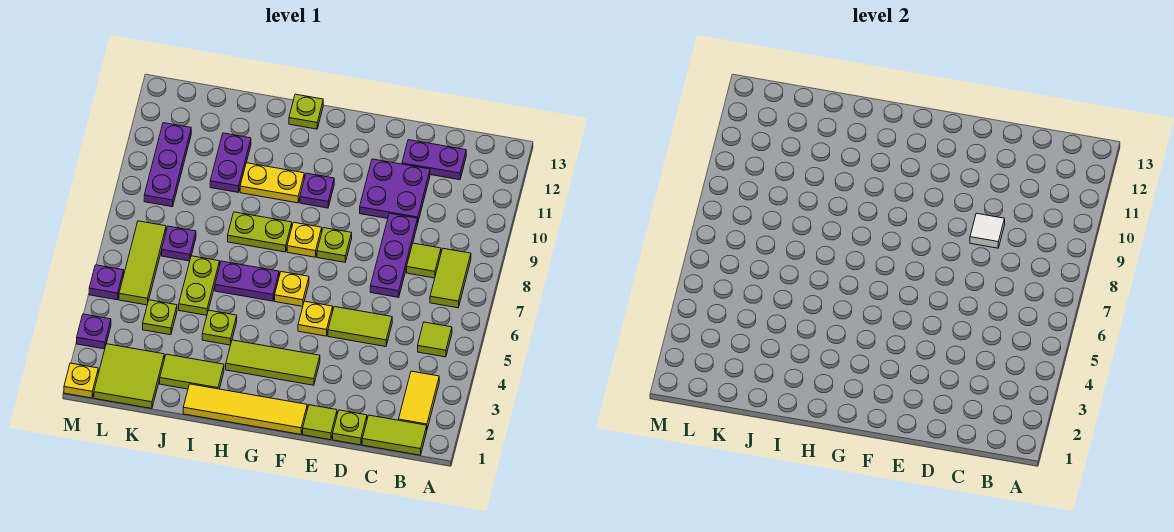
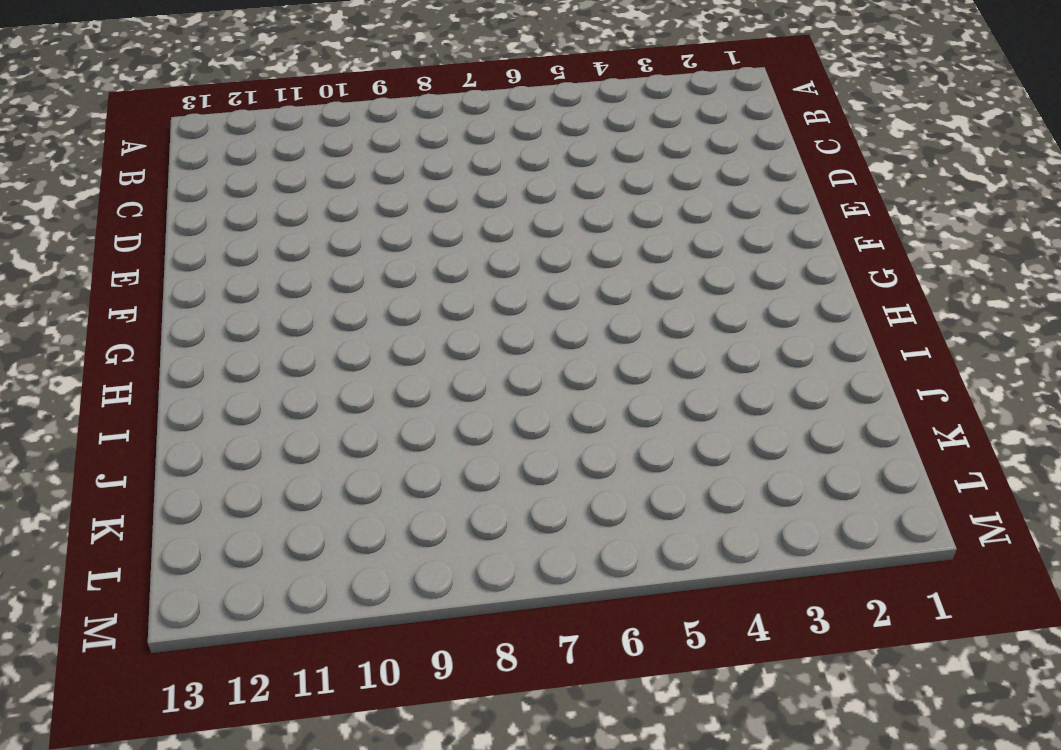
none -> lime tile B1:C1 level 1
none -> yellow tile B2:B3 level 1
none -> lime tile B5 level 1
none -> lime tile B7:B8 level 1

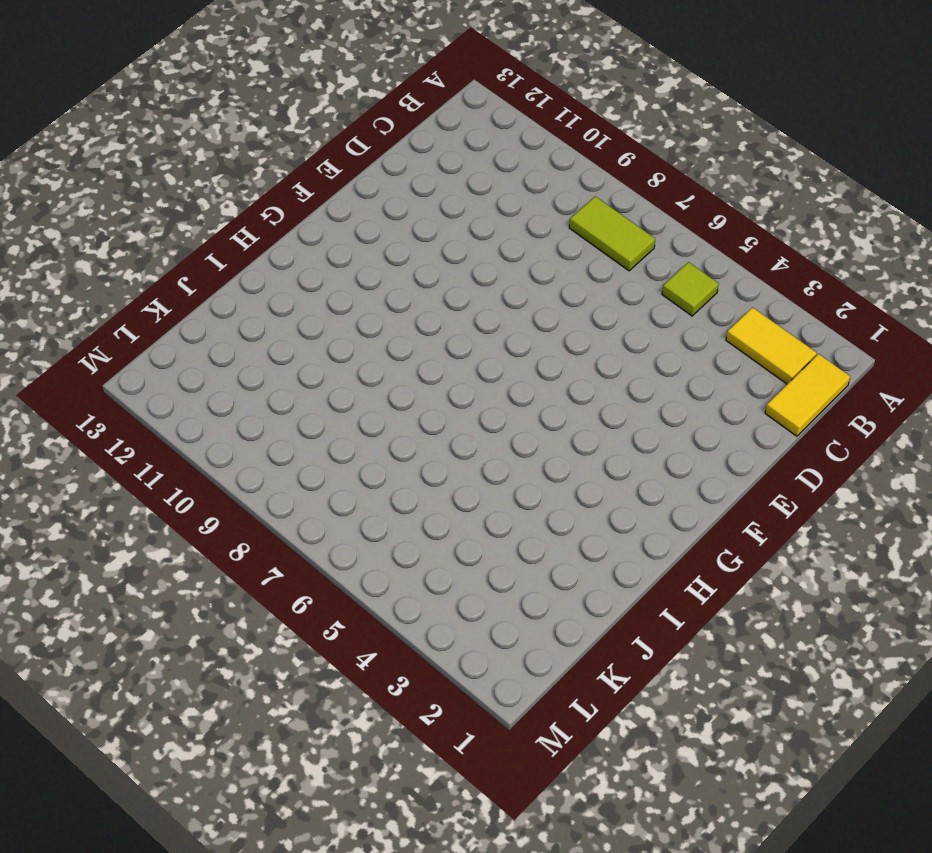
yellow tile B1:C1 level 1 -> lime tile B1:C1 level 1
none -> lime tile C8 level 1
none -> purple plate C12:D12 level 1
none -> lime plate D1 level 1
none -> lime tile D5:E5 level 1

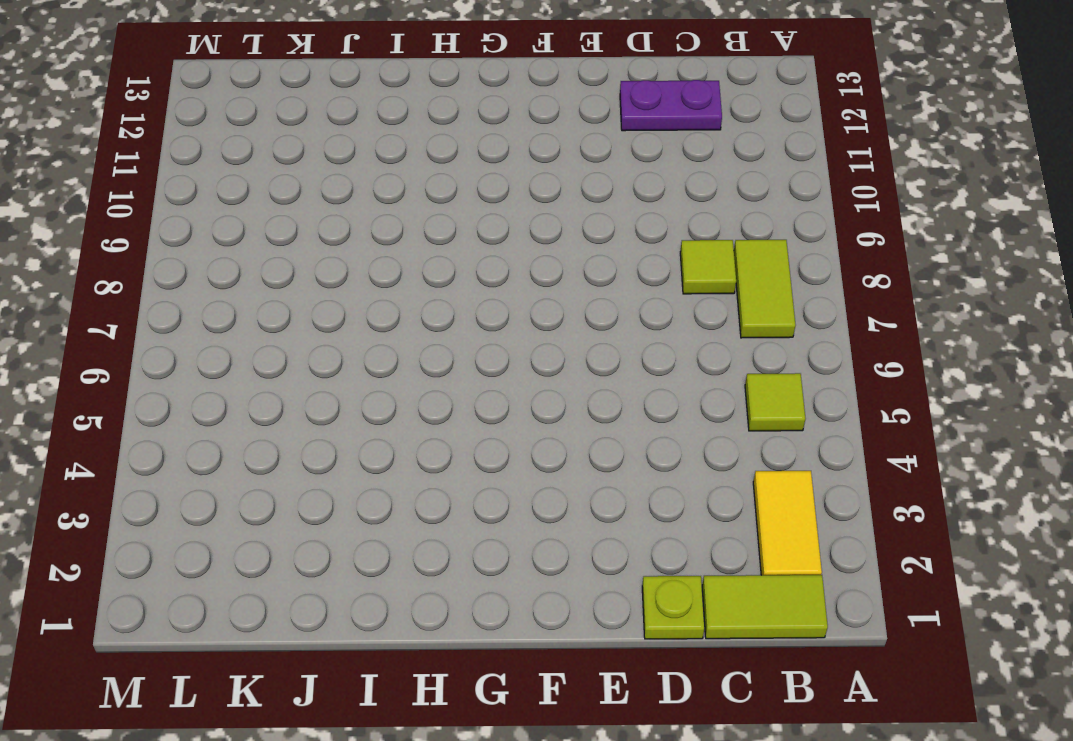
none -> lime tile D5:E5 level 1
none -> purple plate D7:D9 level 1
none -> purple plate D10:E11 level 1
none -> lime tile E1 level 1

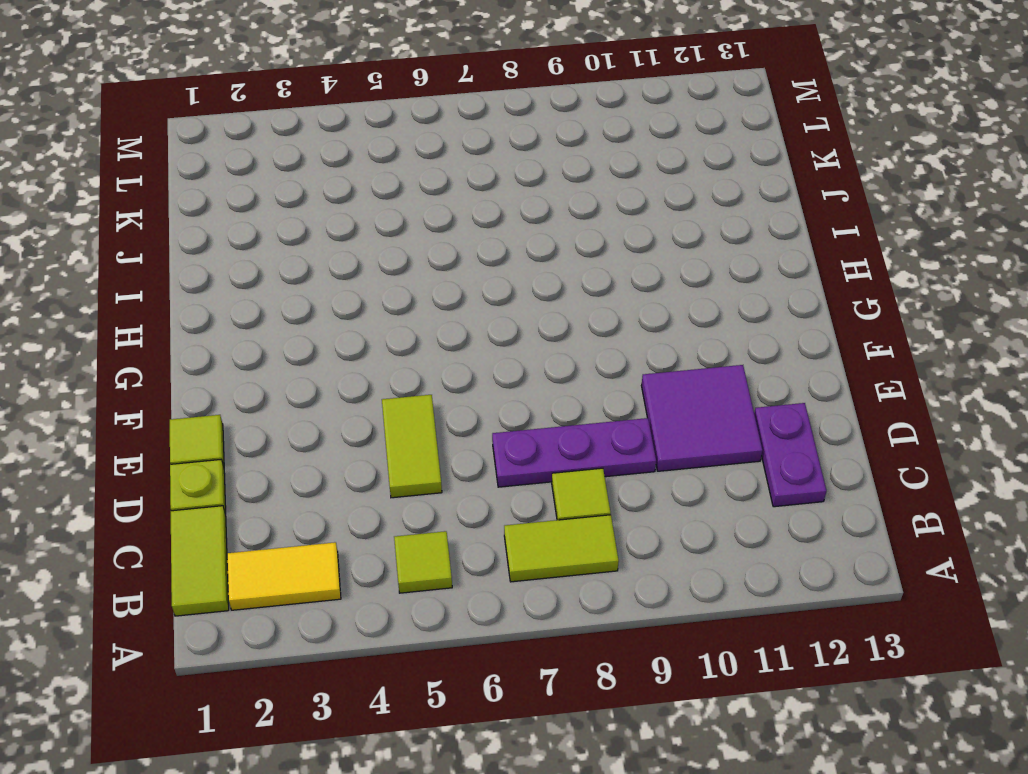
purple tile D10:E11 level 1 -> purple plate D10:E11 level 1
none -> yellow tile F1:I1 level 1
none -> lime tile F3:H3 level 1
none -> yellow plate F5 level 1
none -> lime plate F8 level 1

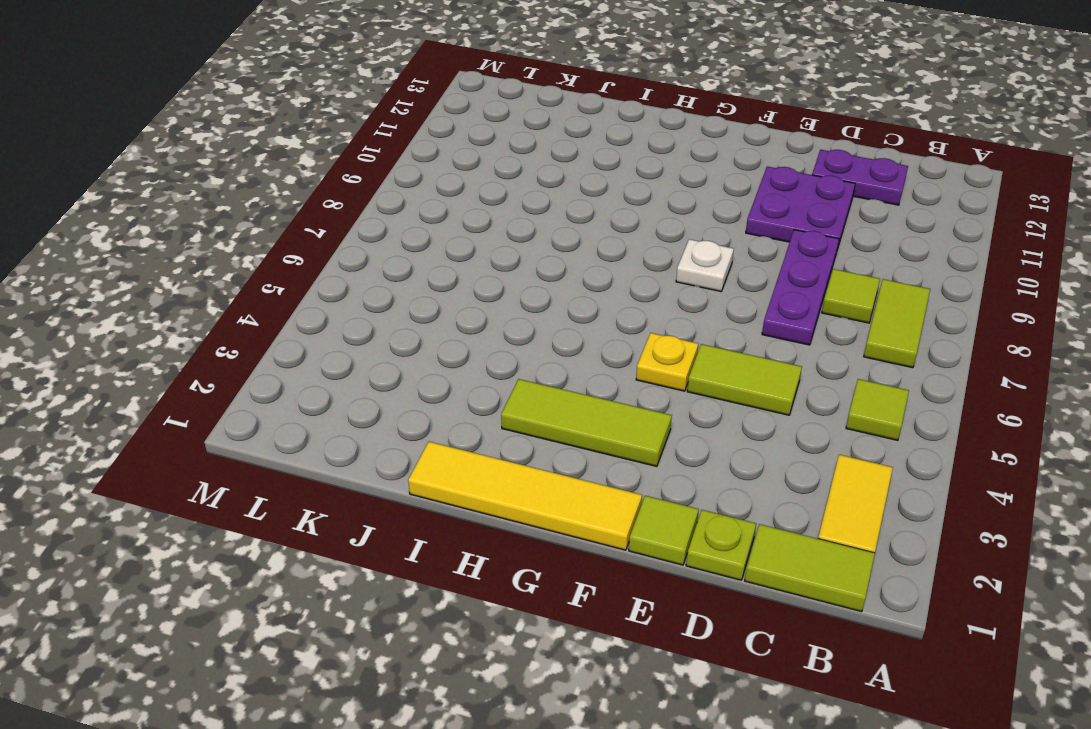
white plate F8 level 1 -> lime plate F8 level 1
none -> yellow plate G6 level 1
none -> yellow plate G8 level 1
none -> purple plate G10 level 1
none -> purple plate H6:I6 level 1

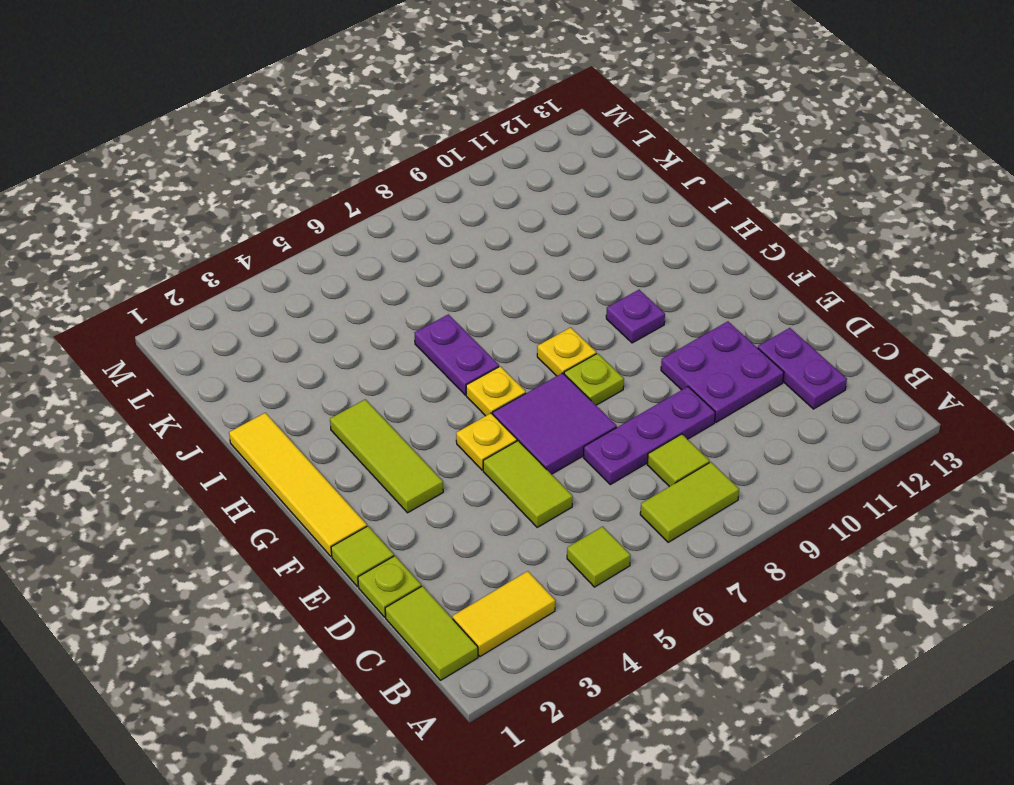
purple tile E6:F7 level 1 -> none
none -> lime plate H8:I8 level 1
none -> yellow plate H10:I10 level 1
none -> lime plate H13 level 1
none -> lime tile I2:J2 level 1

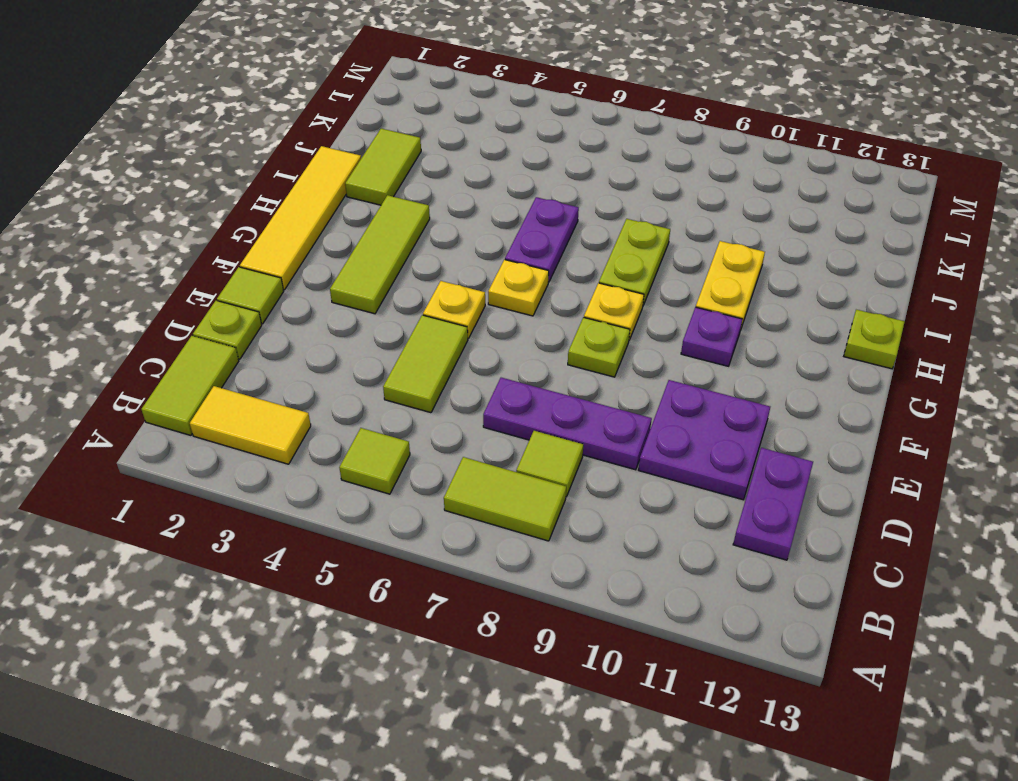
none -> lime plate I4 level 1
none -> lime plate J5:J6 level 1
none -> purple plate J10:J11 level 1
none -> lime tile K1:L2 level 1

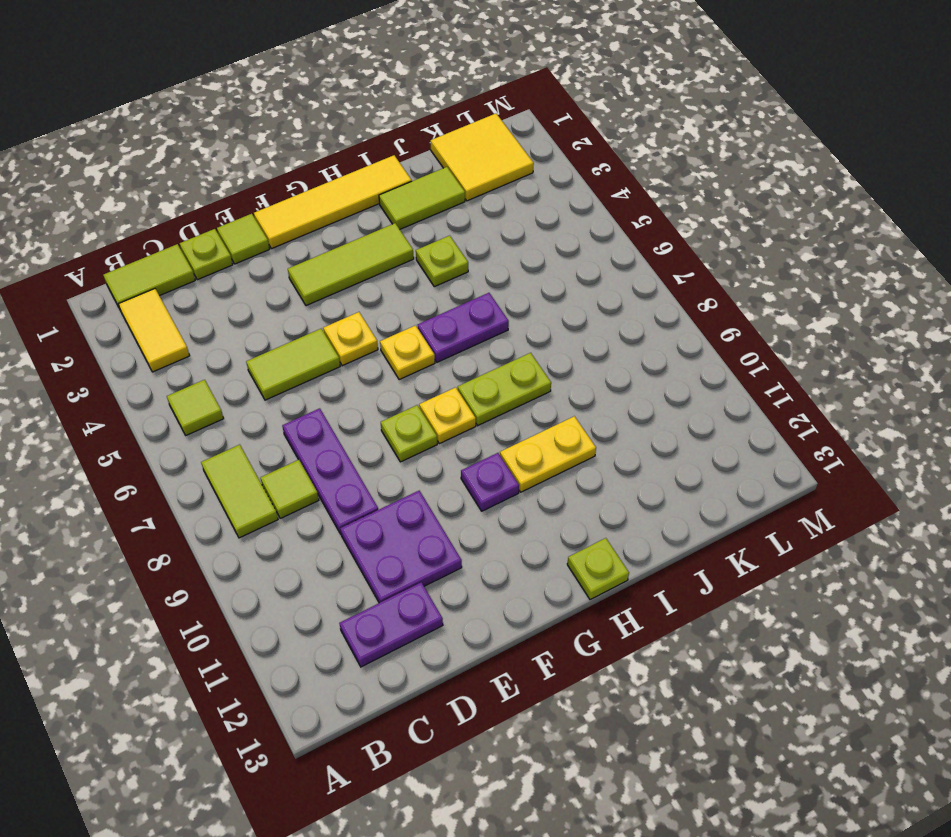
yellow tile K1:L2 level 1 -> lime tile K1:L2 level 1
none -> lime plate J5:J6 level 1
none -> purple plate J10:J11 level 1
none -> lime plate K4 level 1
none -> purple plate K7 level 1

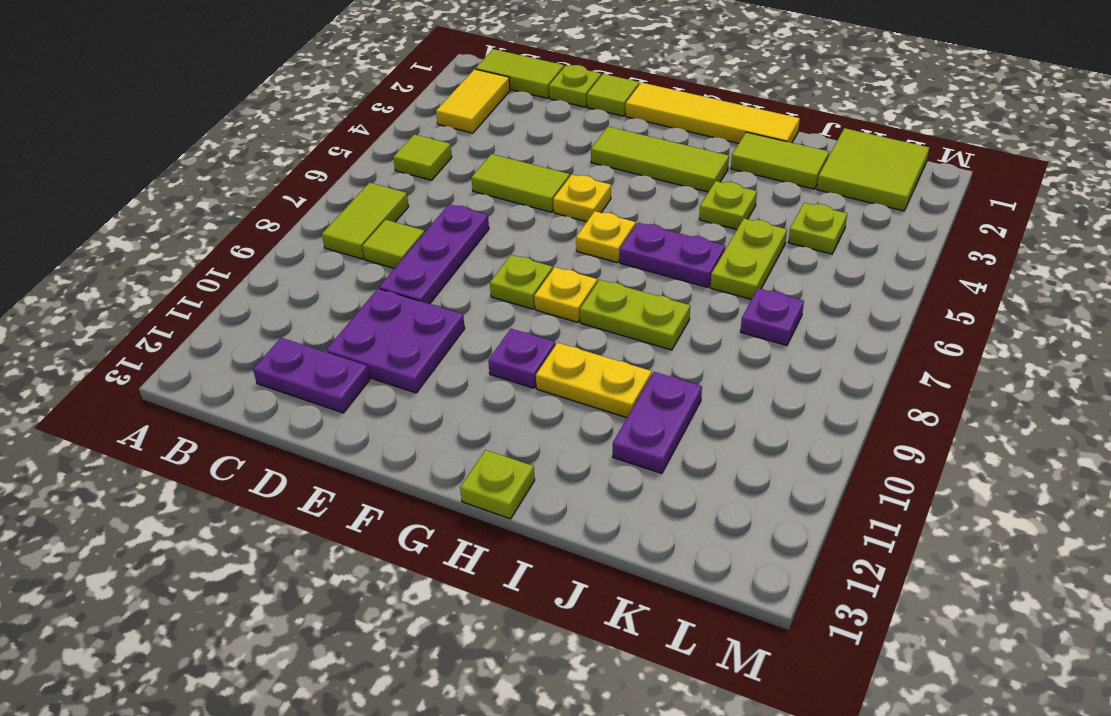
none -> lime tile L5:L7 level 1
none -> purple plate L9:L11 level 1
none -> yellow plate M1 level 1
none -> purple plate M3 level 1

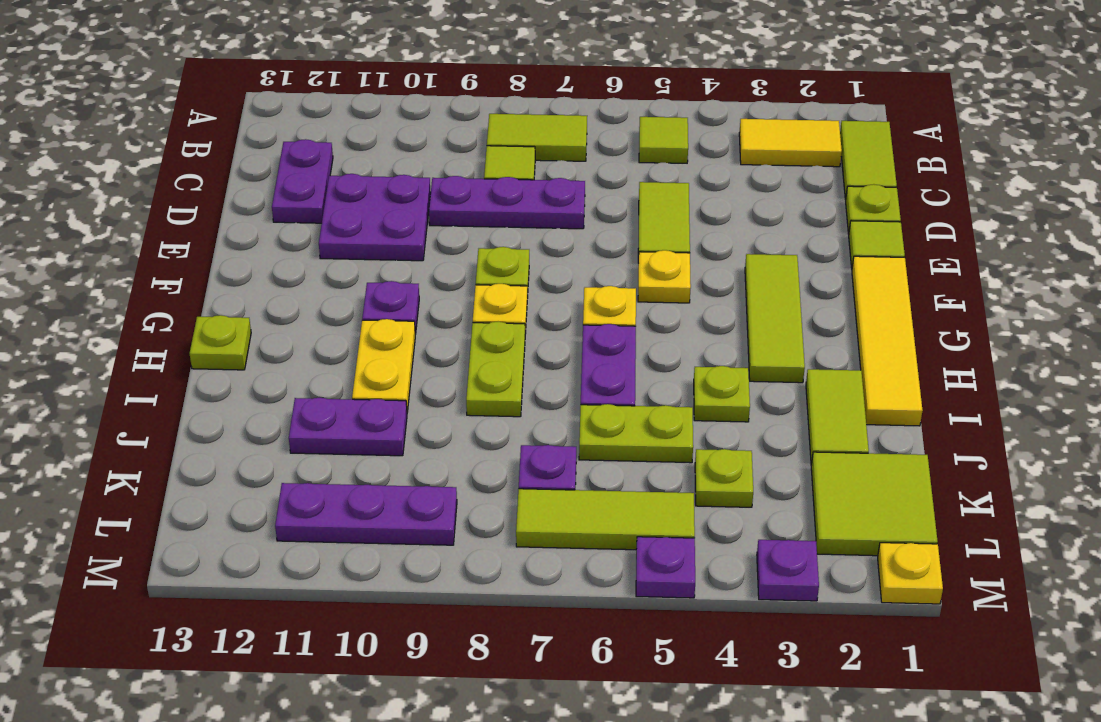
none -> white tile D9 level 2

